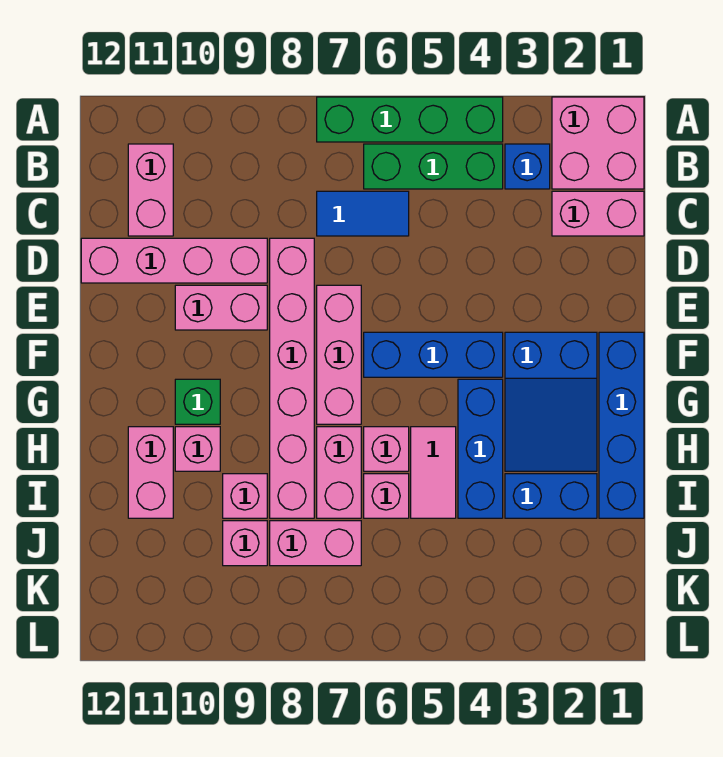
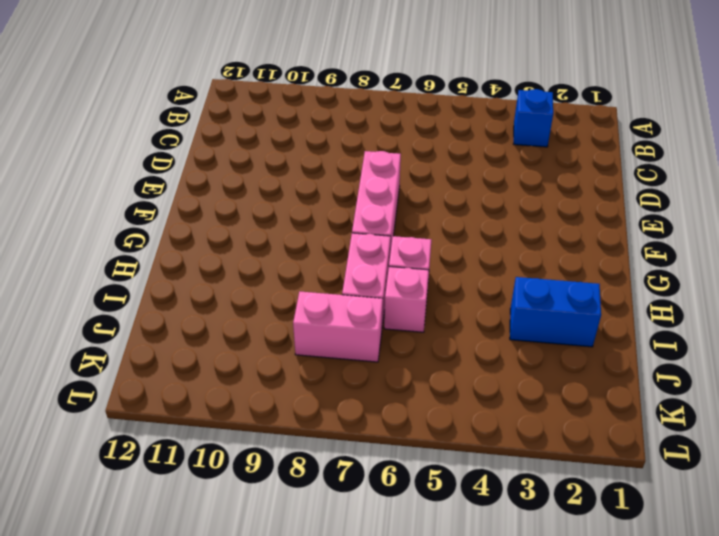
none -> pink brick A1:B2 level 1
none -> green brick A4:A7 level 1
none -> green brick B4:B6 level 1

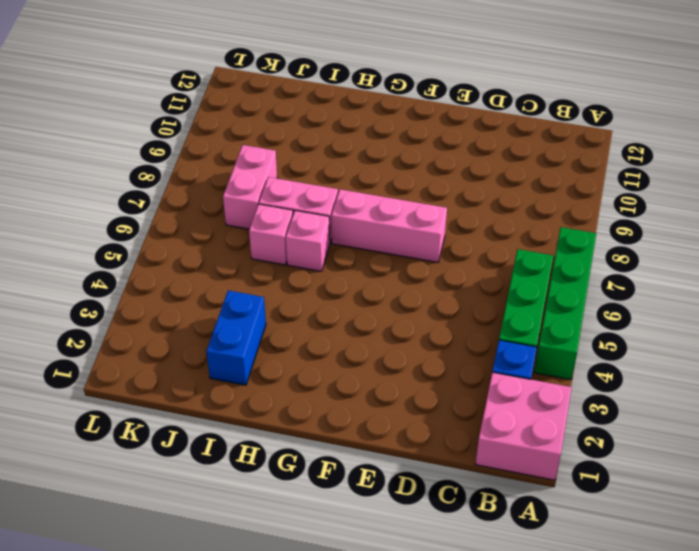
none -> pink brick B11:C11 level 1
none -> pink brick C1:C2 level 1
none -> blue tile C6:C7 level 1

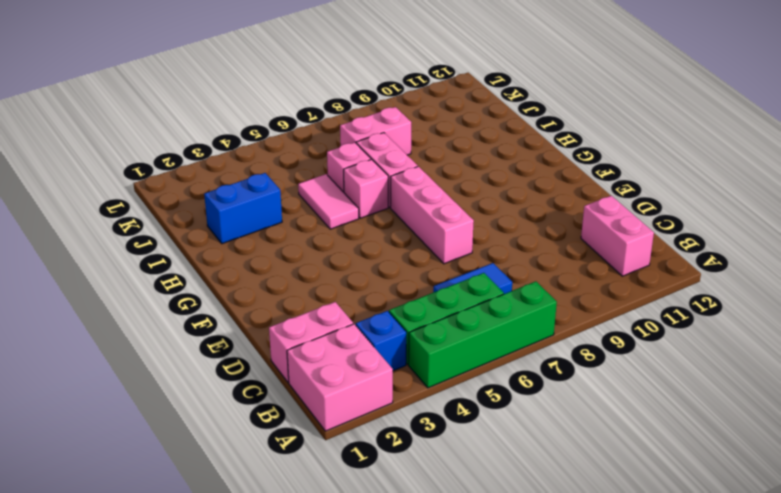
none -> pink brick D8:I8 level 1
none -> pink brick D9:D12 level 1
none -> pink brick E9:E10 level 1

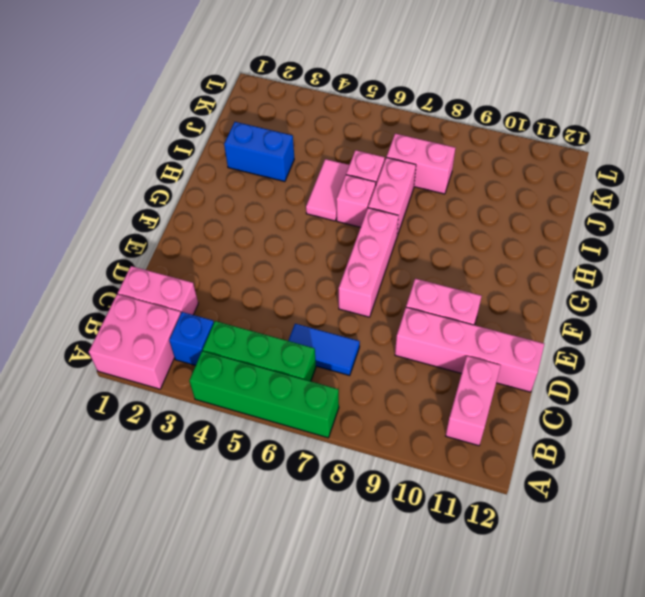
none -> pink brick D8:I8 level 1
none -> blue brick F1:I1 level 1
none -> blue slope F2:H3 level 1 top F

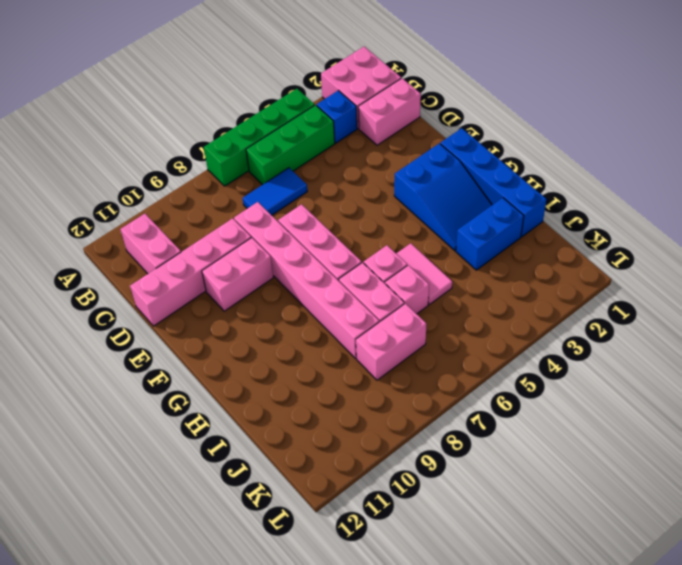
none -> blue brick F4:F6 level 1
none -> blue brick G4:I4 level 1
none -> green brick G10 level 1

